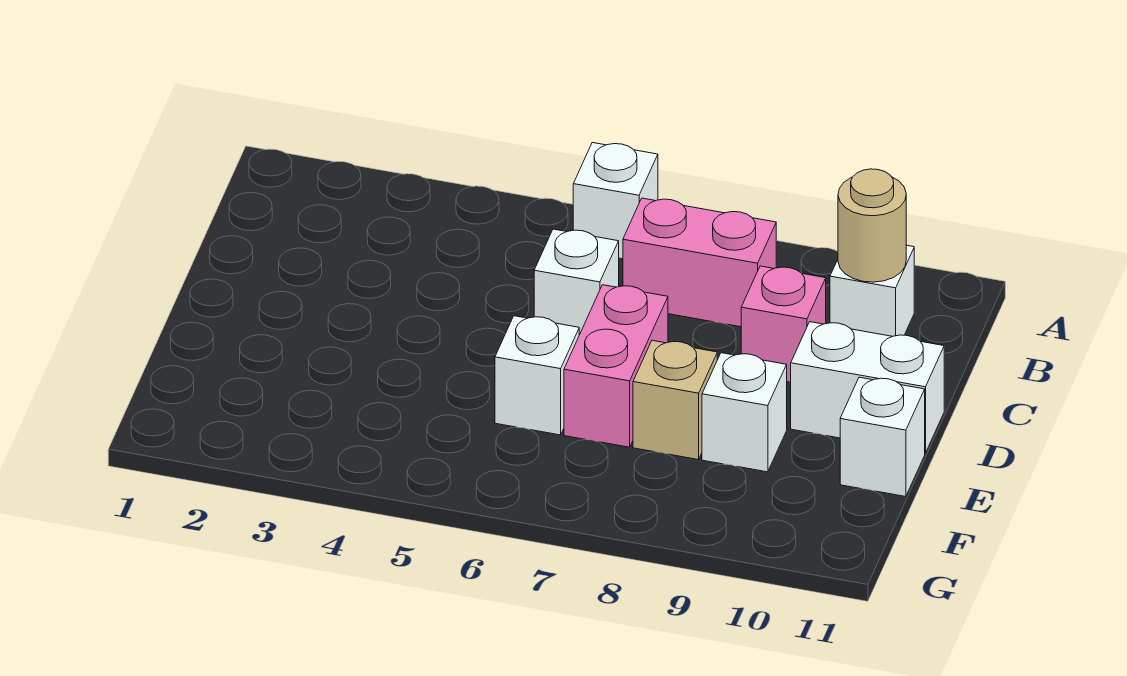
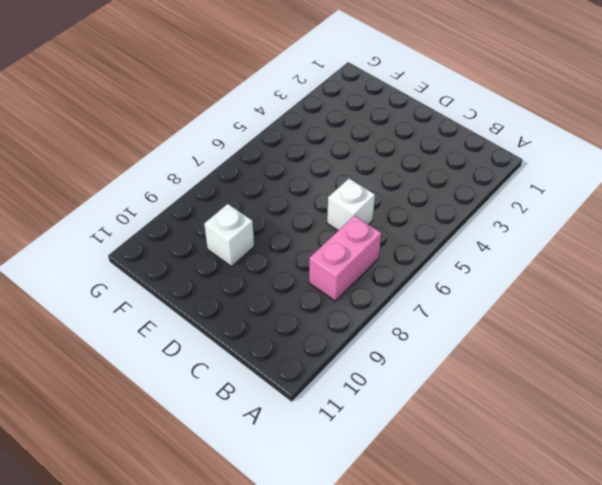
none -> white brick A6 level 1
none -> white brick B10 level 1
none -> pink brick C9 level 1

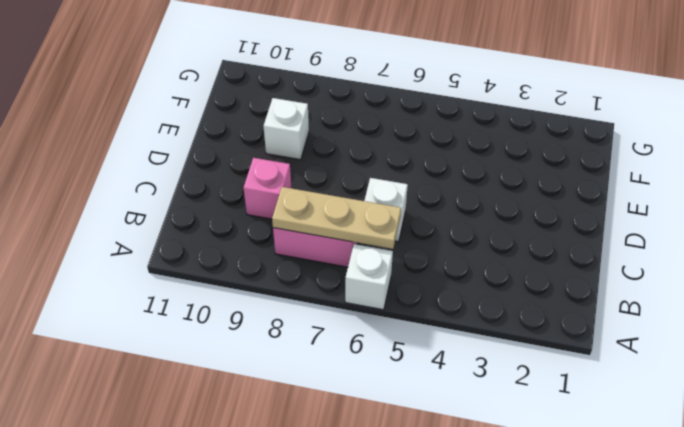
tan plate B6:B8 level 2 -> none
none -> white brick B10 level 1
none -> pink brick D7:E7 level 1
none -> white brick D10:D11 level 1

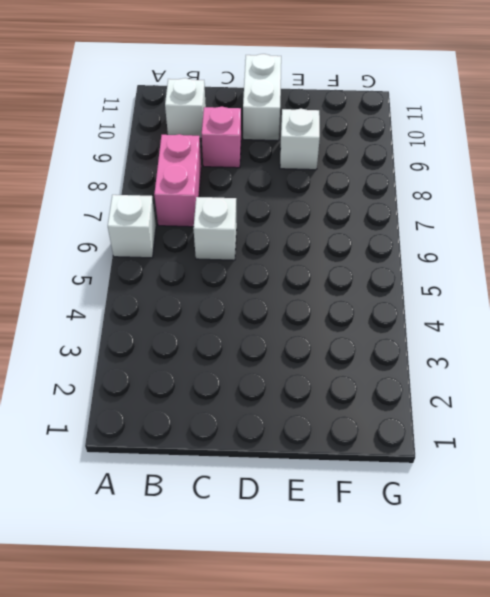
none -> pink brick D7:E7 level 1
none -> white brick E6 level 1
none -> tan brick E8 level 1

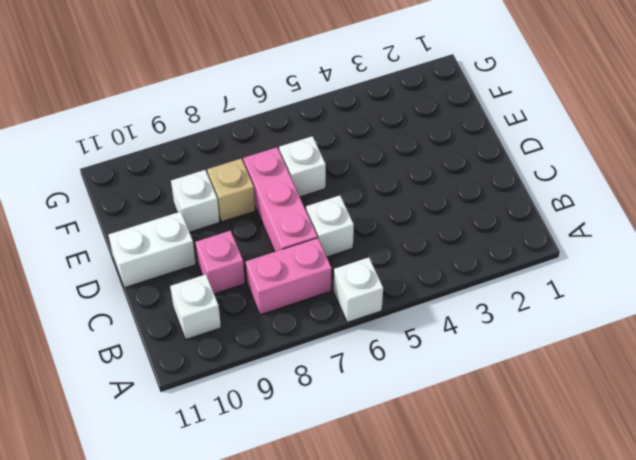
pink brick C7:E7 level 1 -> pink brick D7:E7 level 1
none -> white brick E11 level 1
none -> tan round brick B10 level 2

